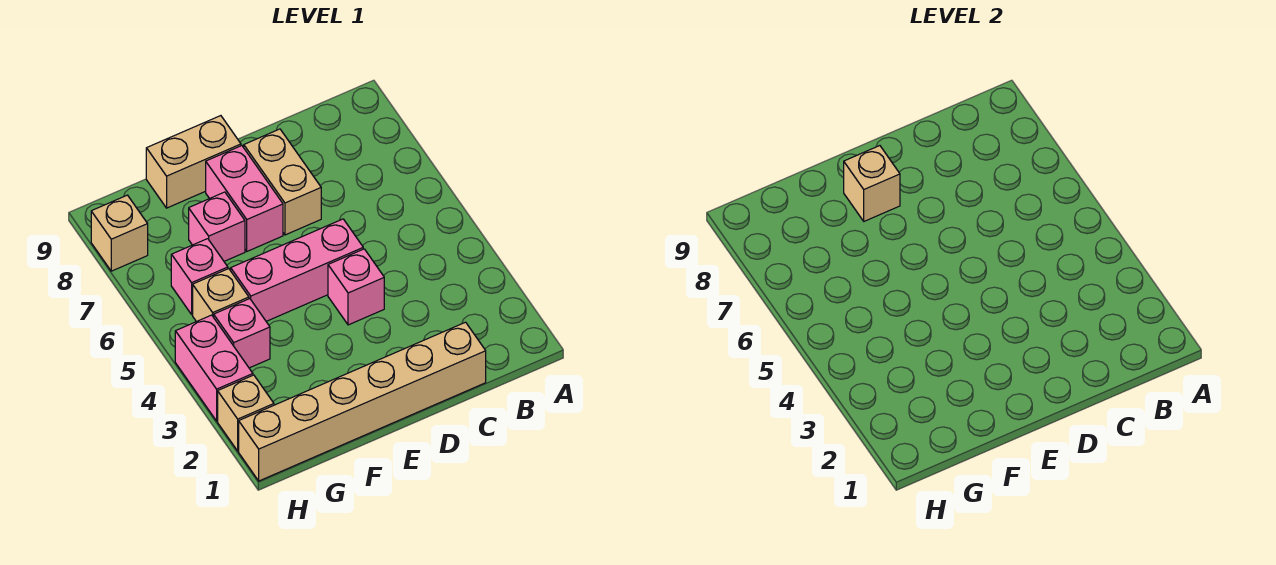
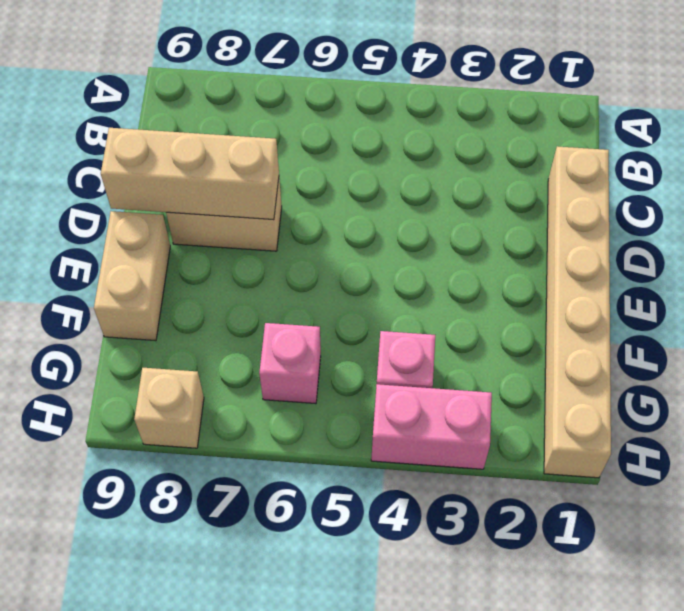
tan brick D7:D9 level 2 -> none
none -> pink brick D4 level 1
none -> pink brick D5:F5 level 1
none -> pink brick E7:E8 level 1

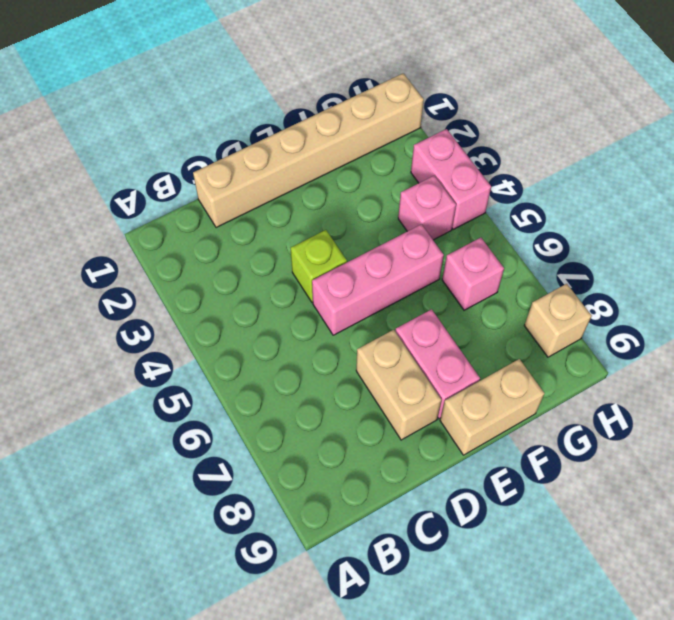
lime brick D4 level 1 -> pink brick D4 level 1
none -> pink brick F7 level 1
none -> tan brick G5 level 1
none -> tan brick H2 level 1

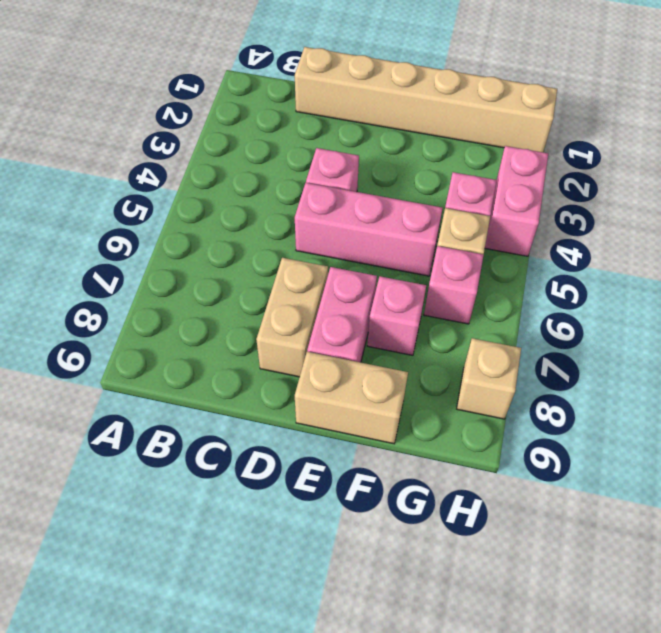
none -> tan brick H2 level 1
none -> tan brick E8 level 2

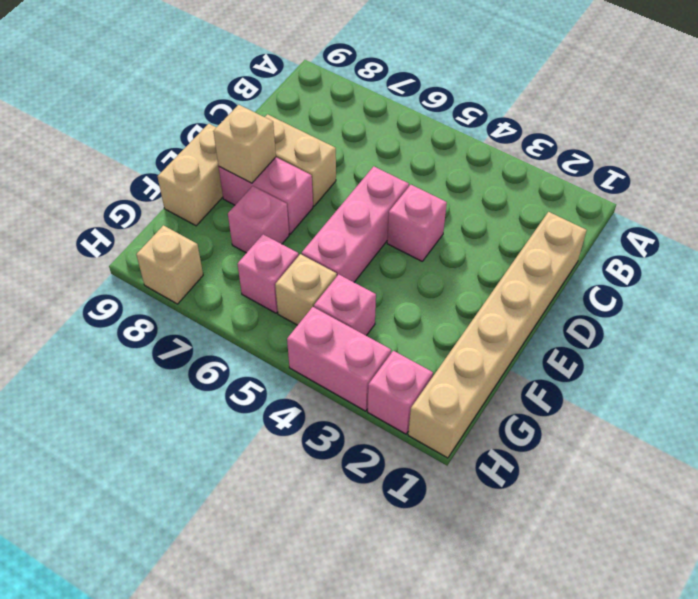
pink brick H2 level 1 -> tan brick H2 level 1

